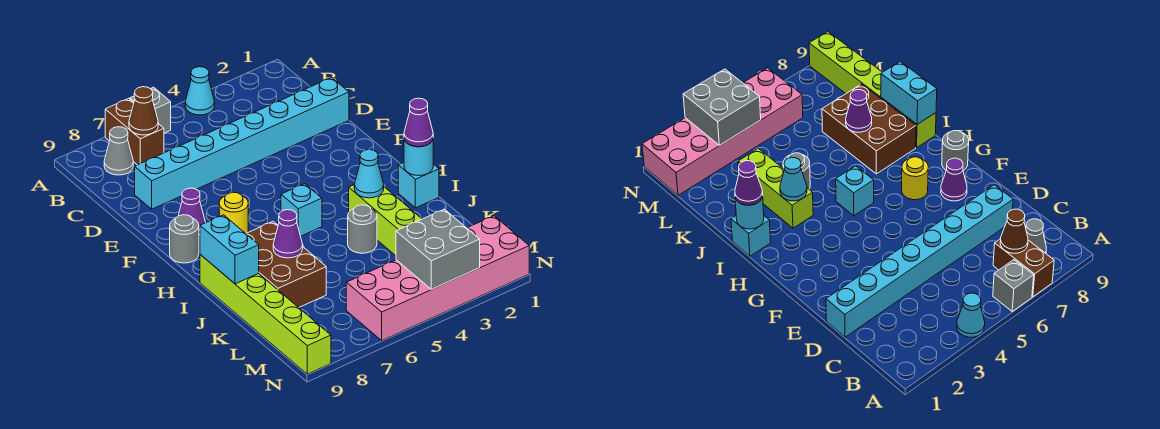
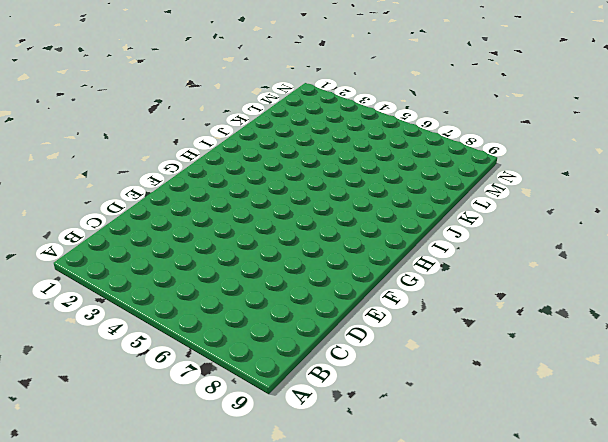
none -> cyan cone A4 level 1
none -> grey brick A6 level 1
none -> brown brick A7:B7 level 1

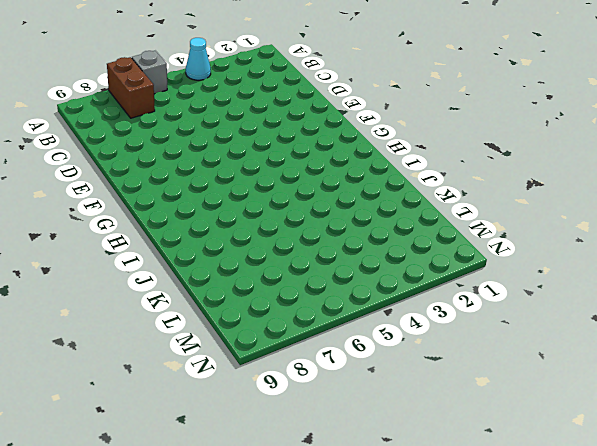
none -> grey cone B8 level 1
none -> cyan brick D1:D8 level 1
none -> purple cone F8 level 1

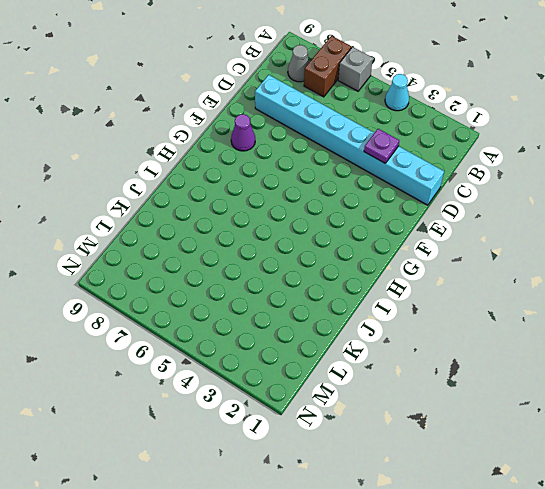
purple plate D3 level 2 -> none
none -> yellow round brick G7 level 1
none -> grey round brick G9 level 1
none -> cyan brick H5 level 1

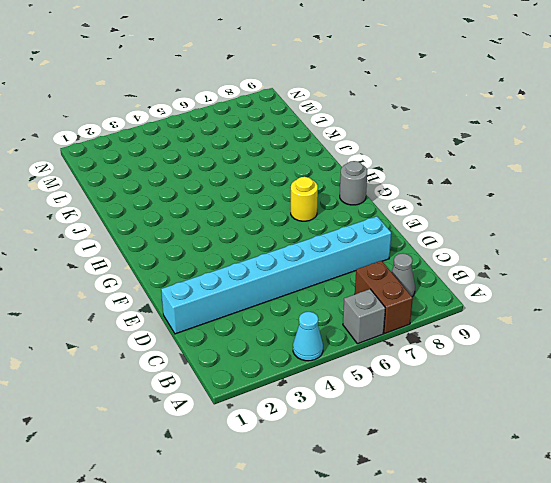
none -> purple cone F8 level 1
none -> cyan brick H5 level 1
none -> cyan brick I1 level 1

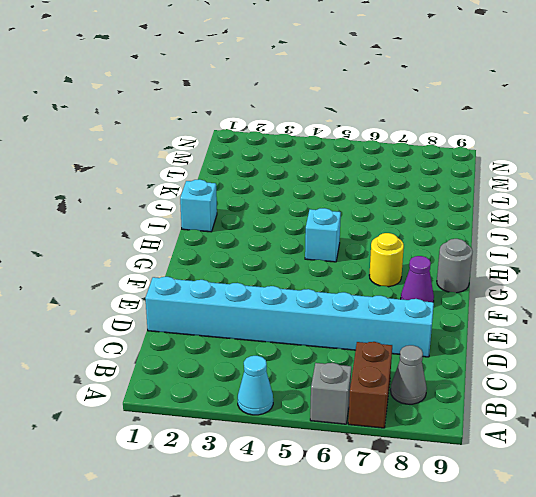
none -> lime brick I3:K3 level 1
none -> brown brick I7:K8 level 1
none -> lime brick I9:N9 level 1

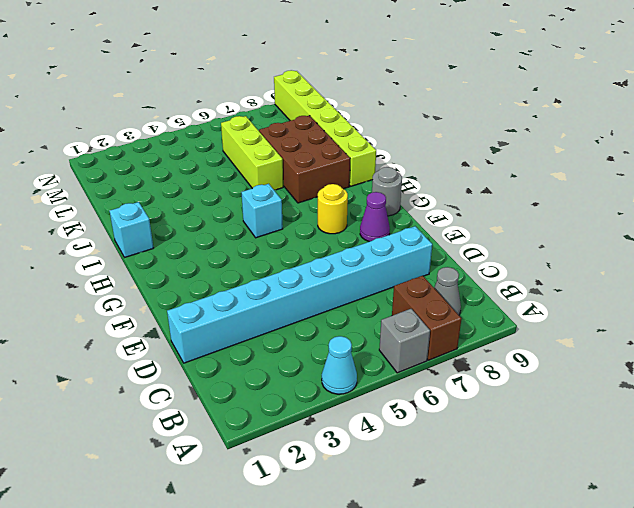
lime brick J6:L6 level 1 -> lime brick I3:K3 level 1
none -> grey round brick J4 level 1
none -> pink brick M1:N6 level 1
none -> brown cone B7 level 2

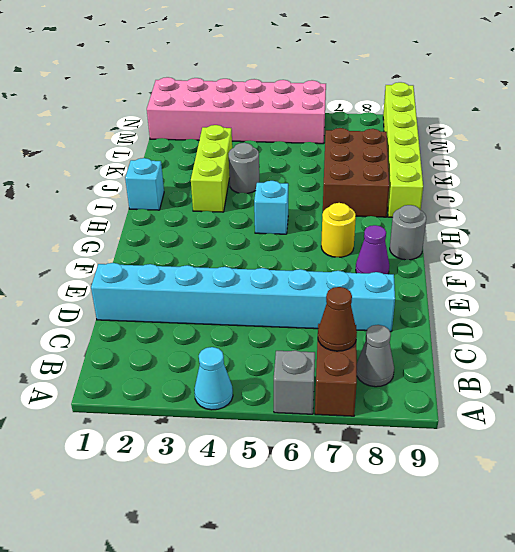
none -> cyan round brick I1 level 2
none -> cyan cone I3 level 2
none -> cyan brick I9:J9 level 2

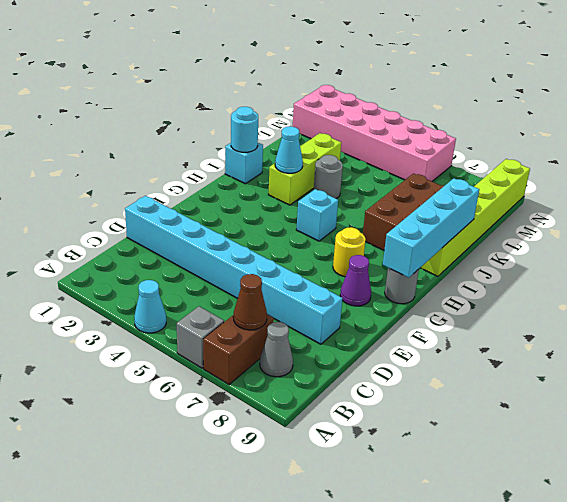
cyan brick G9:J9 level 2 -> cyan brick I9:J9 level 2
none -> purple cone J7 level 2
none -> grey brick M3:N4 level 2
none -> purple cone I1 level 3

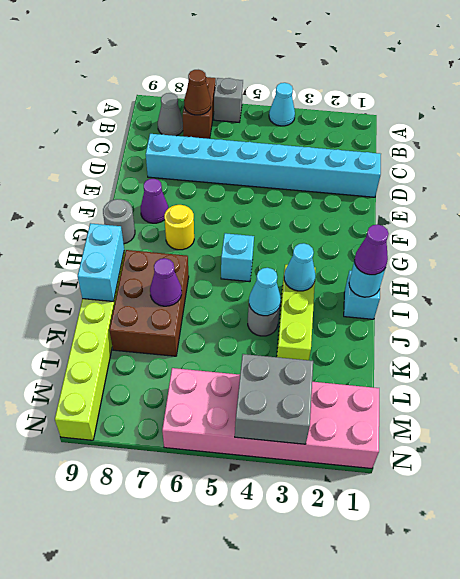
cyan cone J4 level 2 -> none

